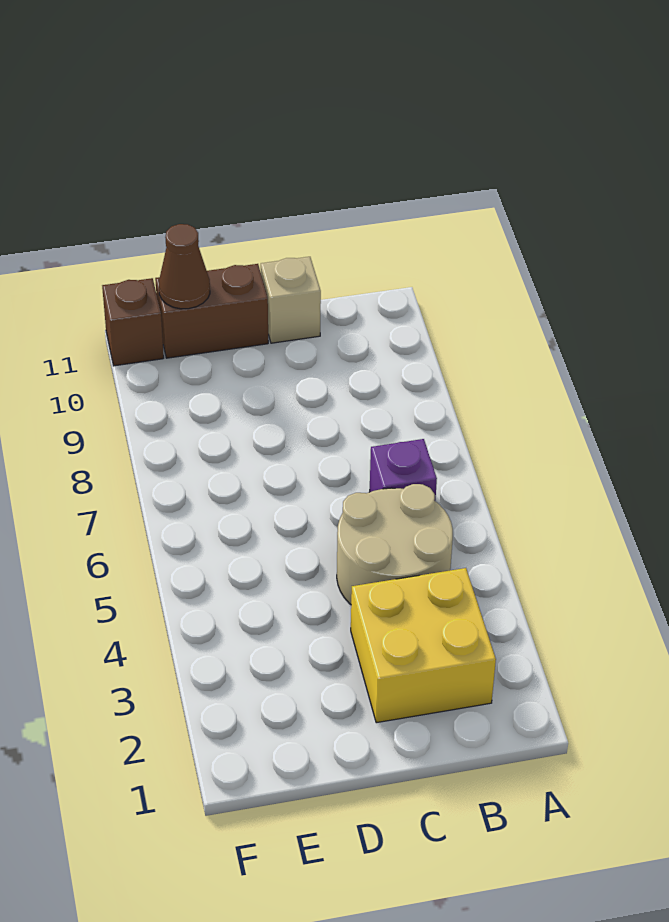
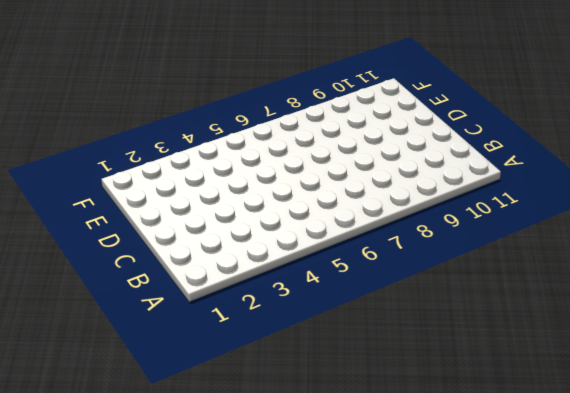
none -> yellow brick B2:C3 level 1
none -> tan round brick B4:C5 level 1

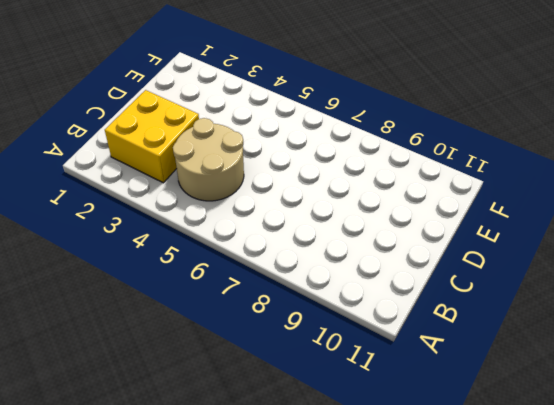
none -> purple brick B6 level 1
none -> tan brick C11 level 1

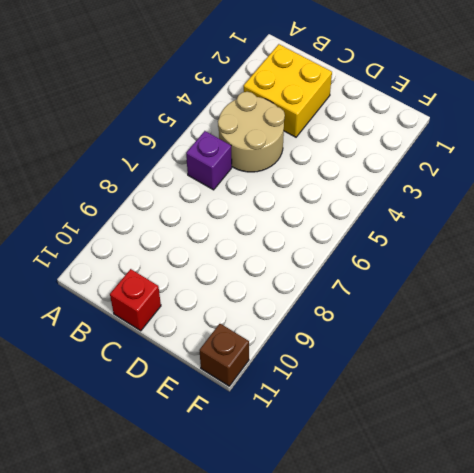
red brick C11 level 1 -> tan brick C11 level 1
none -> brown brick D11:E11 level 1
none -> brown cone E11 level 2

